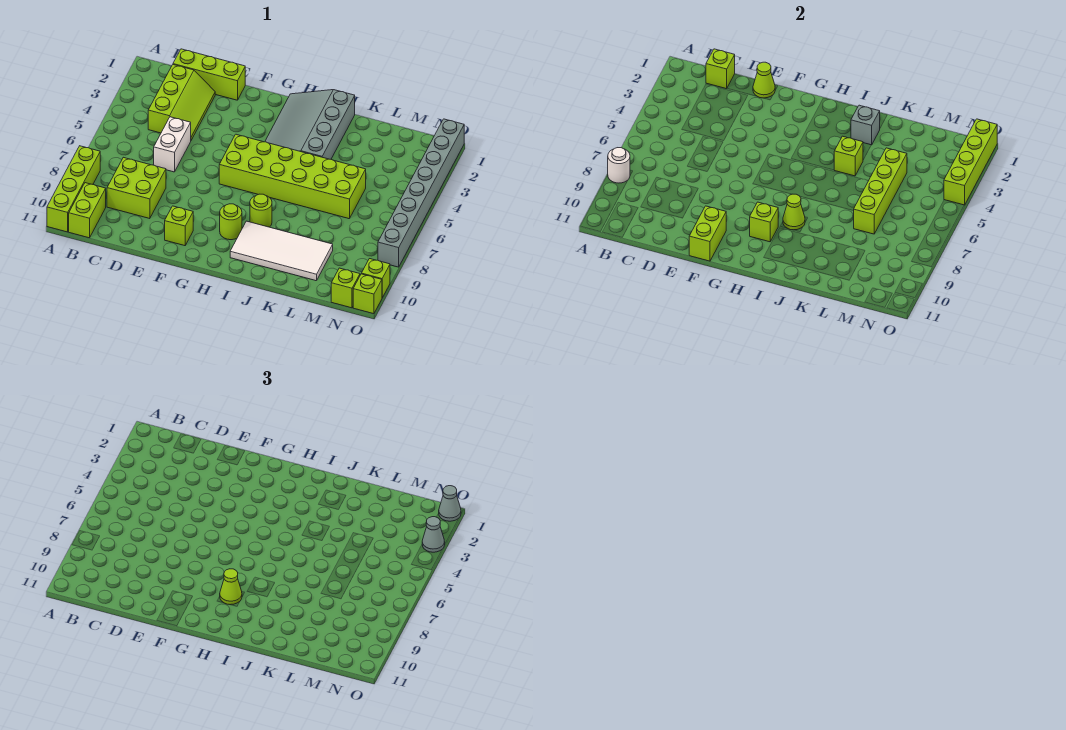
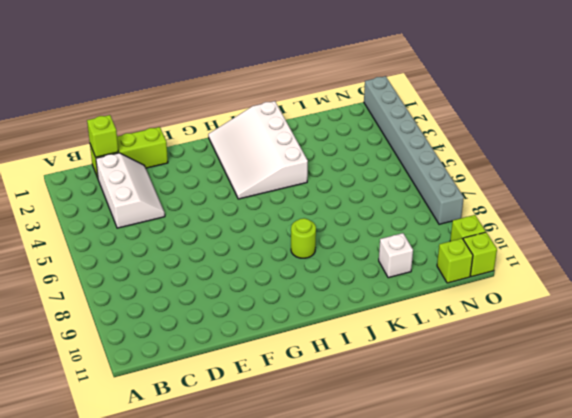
white slope C2:D4 level 1 top C -> lime slope C2:D4 level 1 top C
white slope H1:J4 level 1 top J -> grey slope H1:J4 level 1 top J
white brick L10 level 1 -> white tile I9:L10 level 1
none -> lime brick A8:A11 level 1
none -> lime brick B10:B11 level 1
none -> lime brick C8:D9 level 1

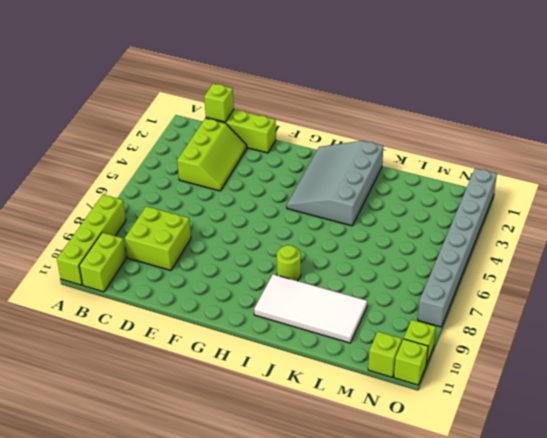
none -> white brick D5:D6 level 1
none -> lime brick F10 level 1
none -> lime brick G5:L6 level 1

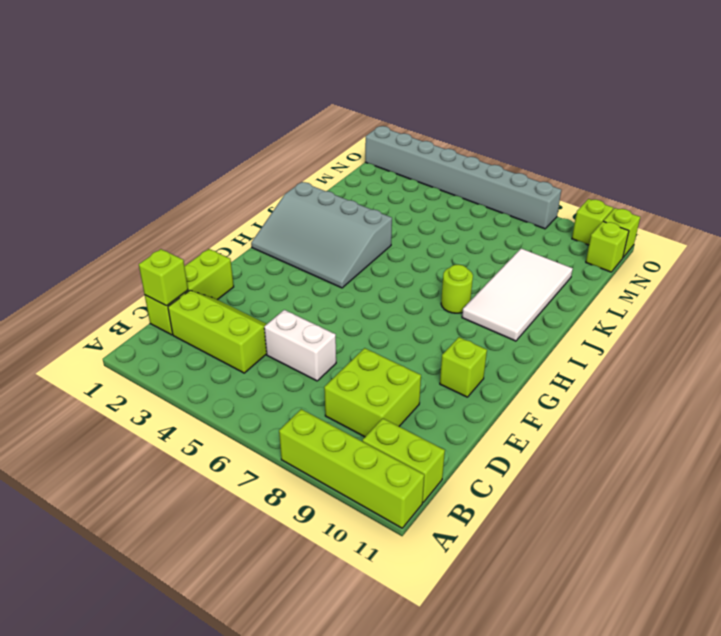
none -> lime brick G5:L6 level 1
none -> lime round brick H9 level 1
none -> white round brick A8 level 2

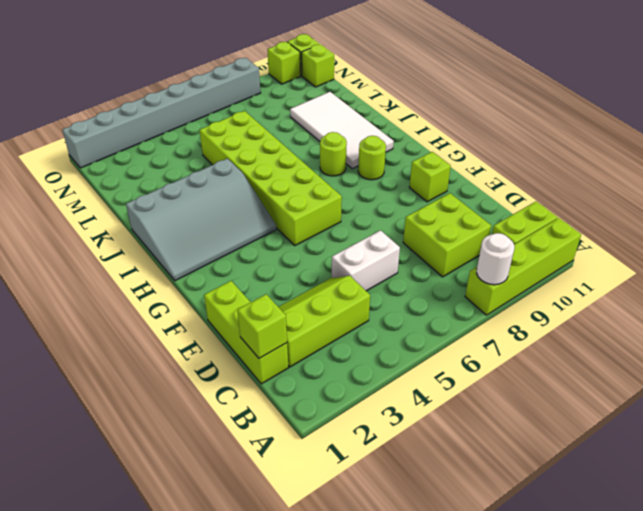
none -> lime cone E1 level 2
none -> lime brick F10:F11 level 2
none -> lime brick H9 level 2

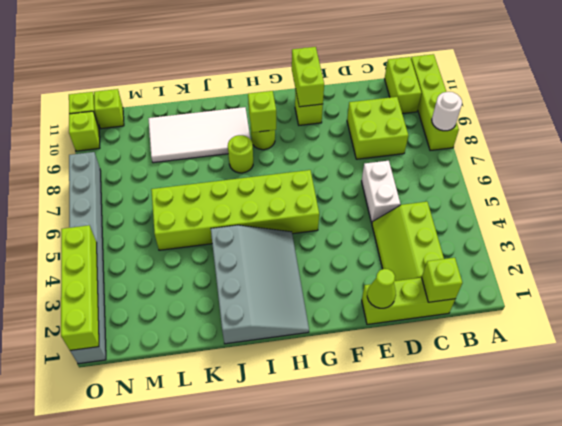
none -> lime cone I8 level 2
none -> grey brick J2 level 2
none -> lime brick J4 level 2

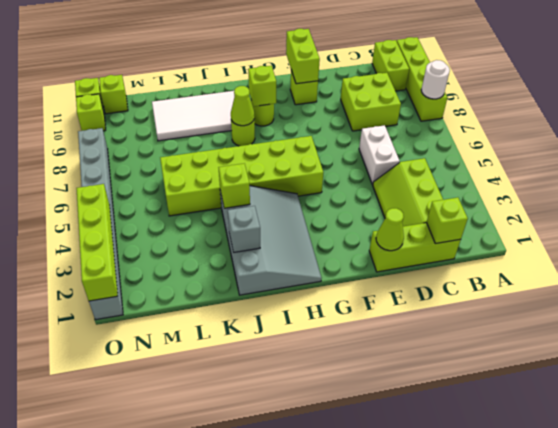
none -> lime brick L4:L7 level 2
none -> lime cone H9 level 3
none -> grey cone O1 level 3

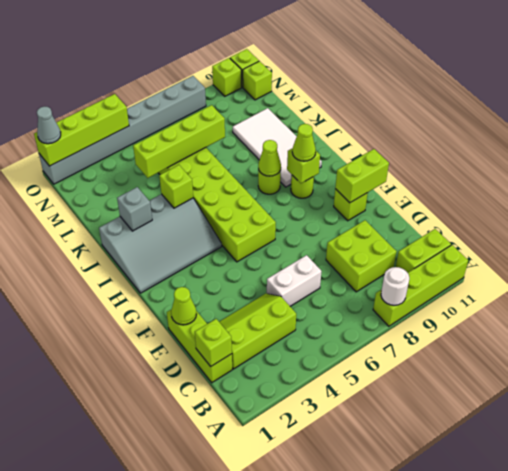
none -> grey cone O3 level 3

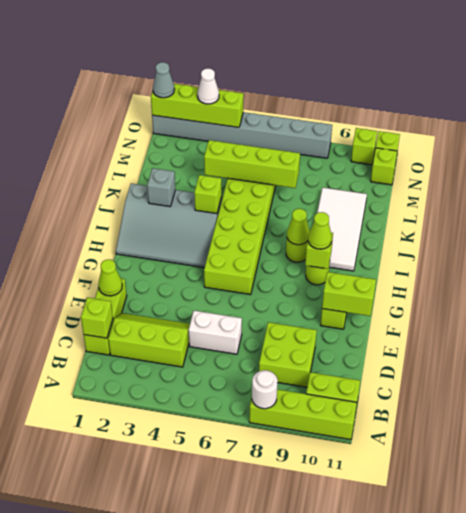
white cone O3 level 3 -> grey cone O3 level 3

